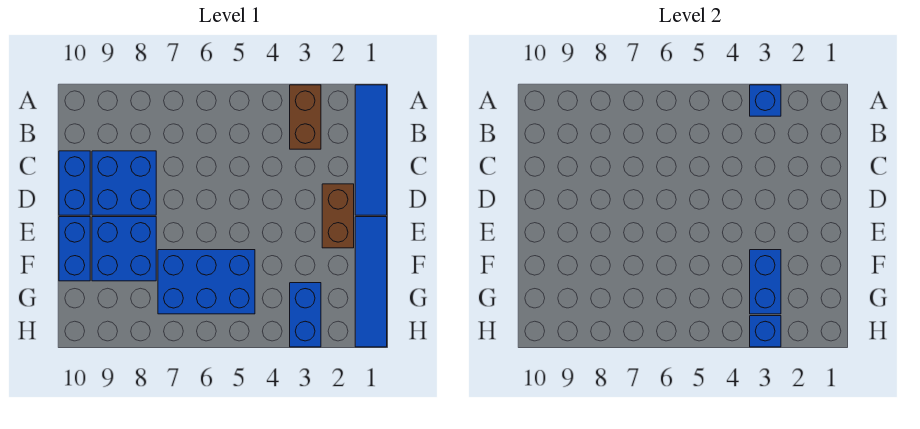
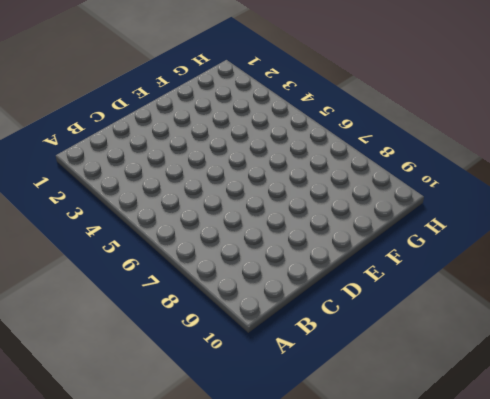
none -> blue tile A1:D1 level 1
none -> brown brick A3:B3 level 1
none -> blue brick C8:D9 level 1

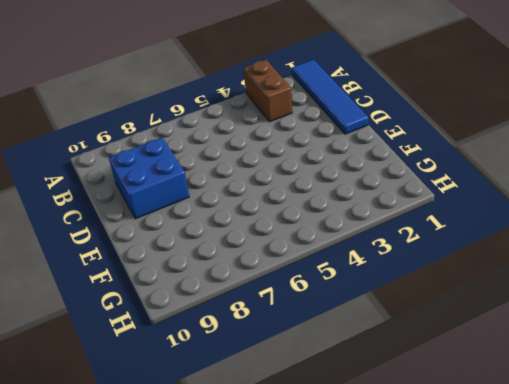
none -> blue brick C10:D10 level 1
none -> brown brick D2:E2 level 1
none -> blue tile E1:H1 level 1

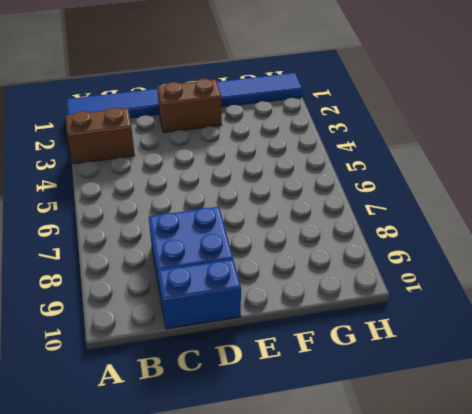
none -> blue brick E8:F9 level 1
none -> blue brick E10:F10 level 1
none -> blue brick F5:G7 level 1

